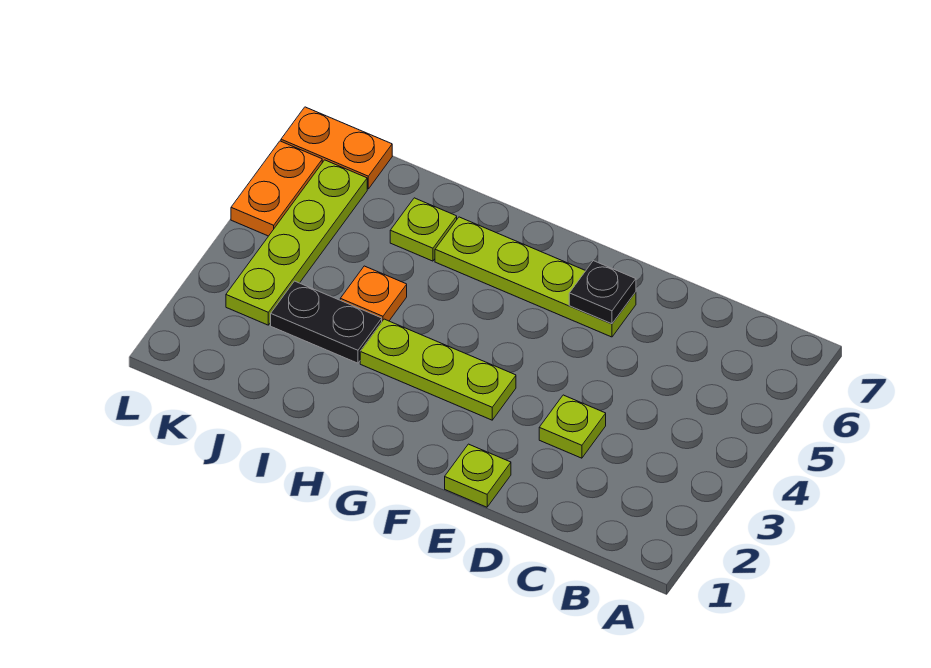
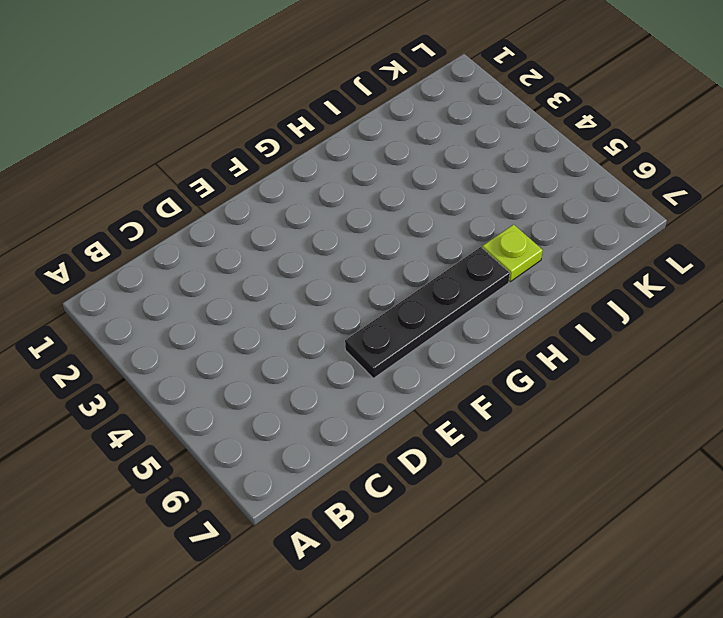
black plate E6:H6 level 1 -> lime plate E6:H6 level 1
none -> lime plate D3 level 1
none -> lime plate E1 level 1

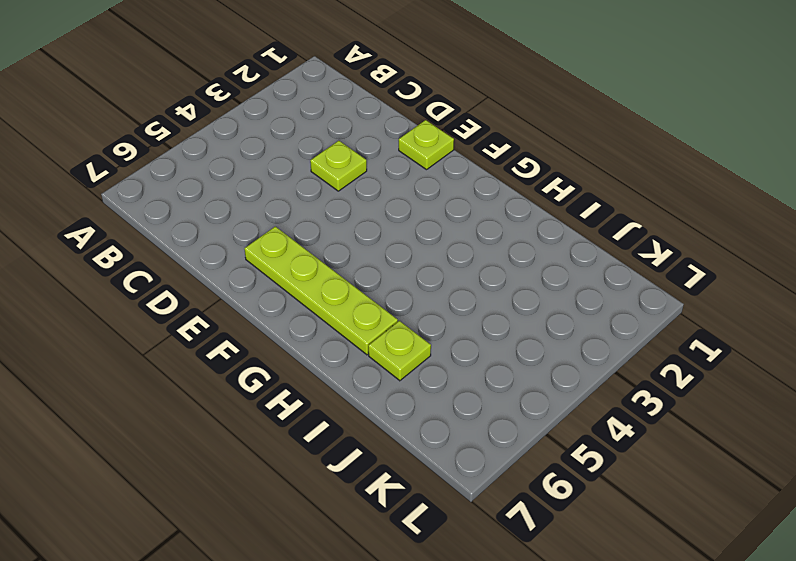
none -> lime plate F3:H3 level 1
none -> black plate I3:J3 level 1

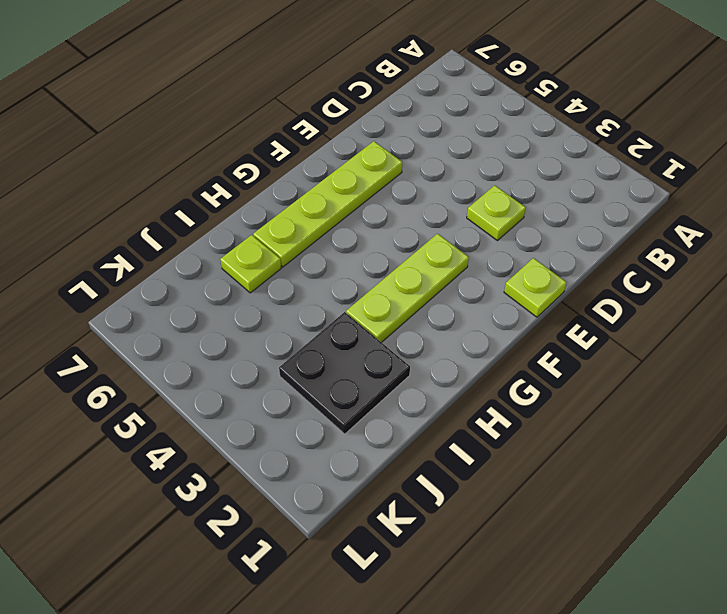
black plate I2:J3 level 1 -> black plate I3:J3 level 1
none -> orange plate I4 level 1
none -> lime plate K3:K6 level 1

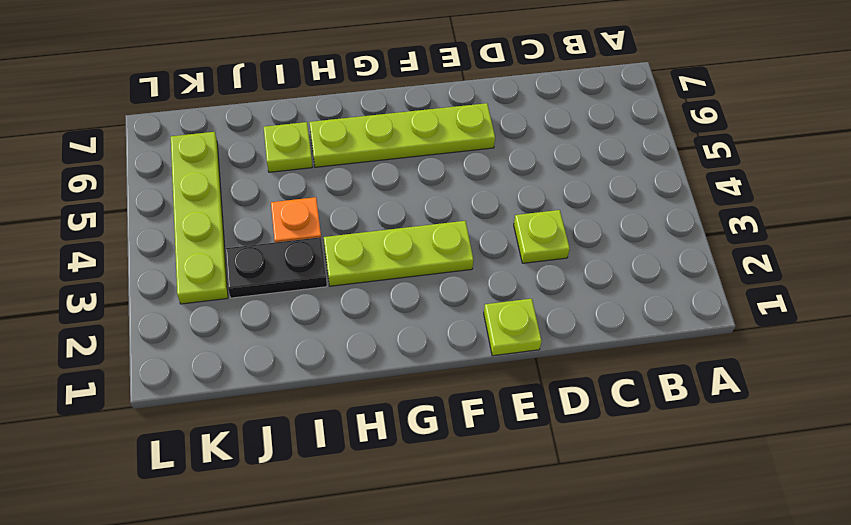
none -> orange plate K7:L7 level 1
none -> orange plate L5:L6 level 1

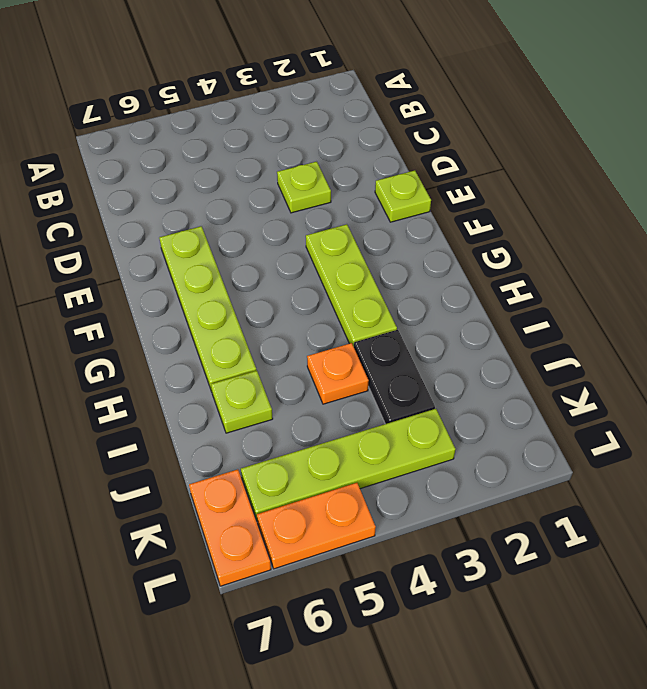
none -> black plate E6 level 2

